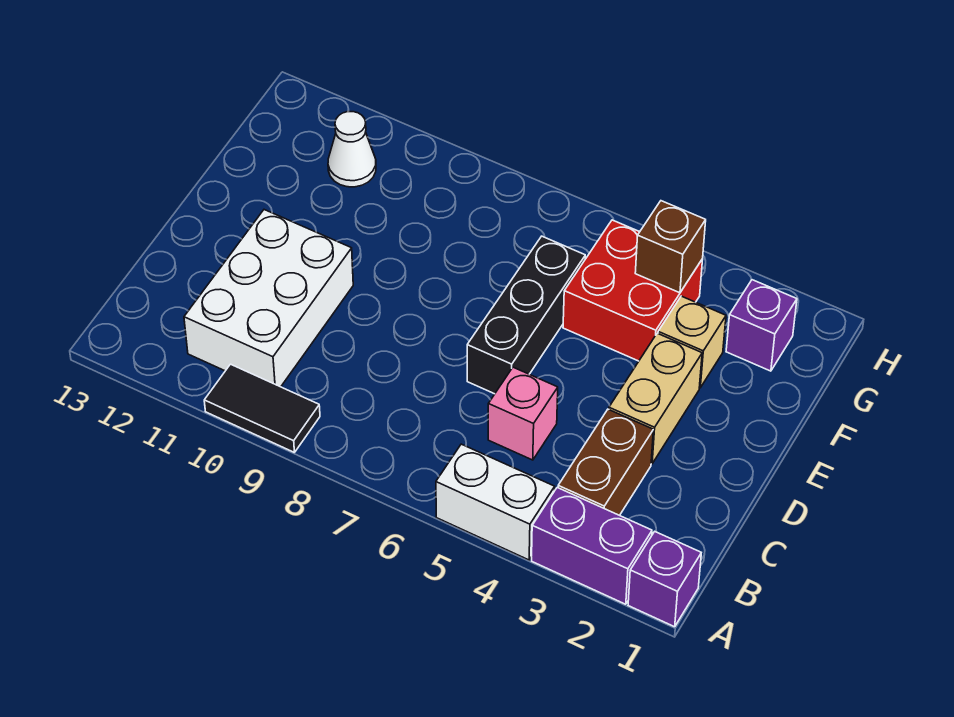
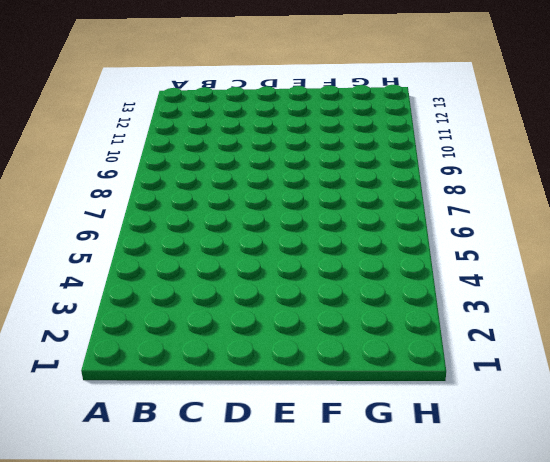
none -> purple brick A1 level 1
none -> purple brick A2:A3 level 1
none -> white brick A4:A5 level 1

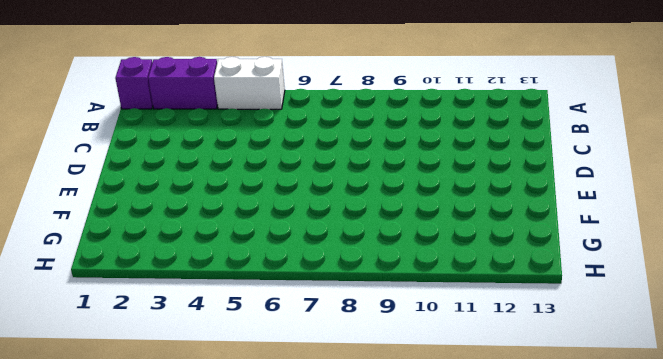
none -> black tile A9:A10 level 1
none -> brown brick B3:C3 level 1
none -> white brick B10:D11 level 1

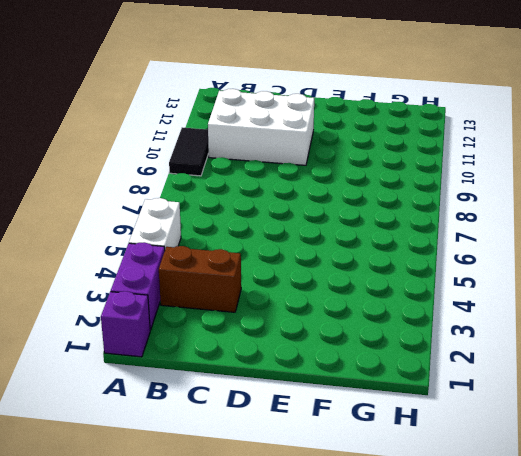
none -> pink brick C5 level 1
none -> tan brick D3:E3 level 1
none -> black brick D6:F6 level 1

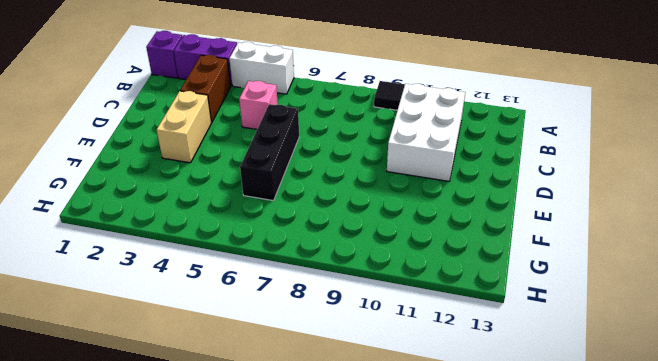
none -> tan brick F3 level 1
none -> red brick F4:G5 level 1
none -> purple brick G2 level 1

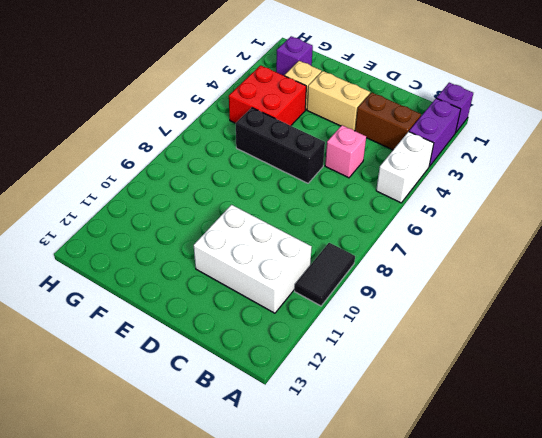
none -> white cone G11 level 1
none -> brown brick G4 level 2

